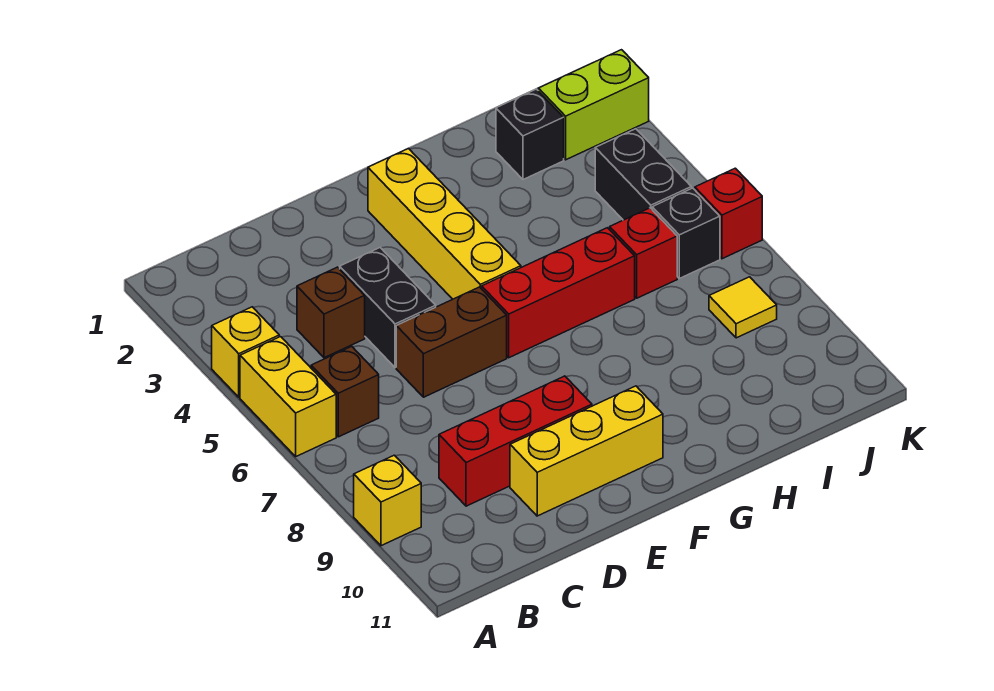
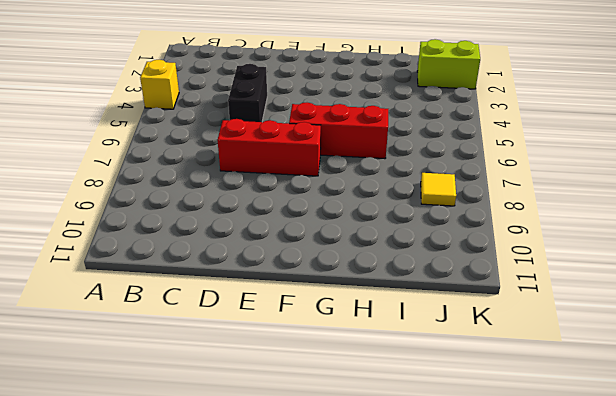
red brick D7:F7 level 1 -> red brick C9:E9 level 1
none -> yellow brick A5:A6 level 1
none -> yellow brick A9 level 1
none -> brown brick B6 level 1

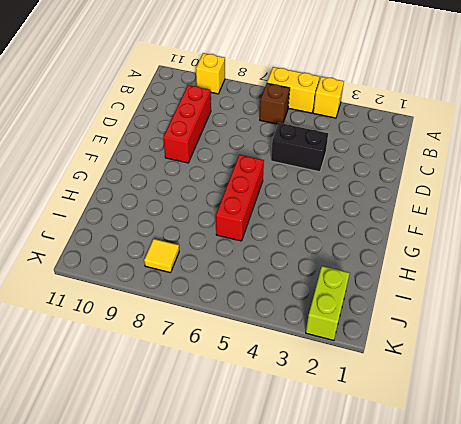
none -> brown brick C4 level 1
none -> brown brick D6:E6 level 1
none -> yellow brick D10:F10 level 1

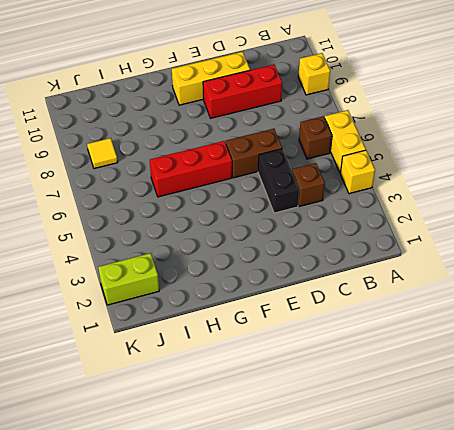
none -> yellow brick F2:F5 level 1
none -> black brick I2 level 1
none -> red brick I6 level 1

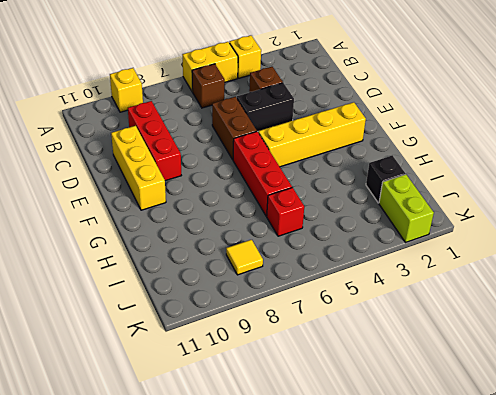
none -> black brick J4:J5 level 1
none -> black brick J6 level 1
none -> red brick K6 level 1

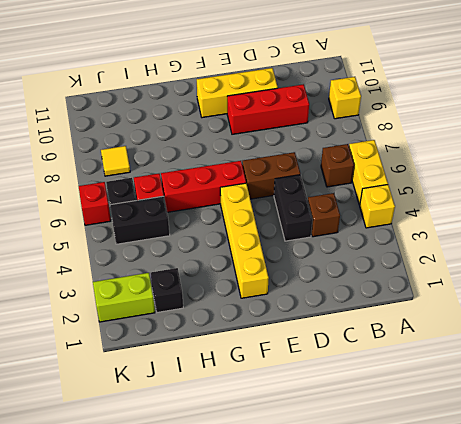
black brick I5:J5 level 1 -> black brick J4:J5 level 1

